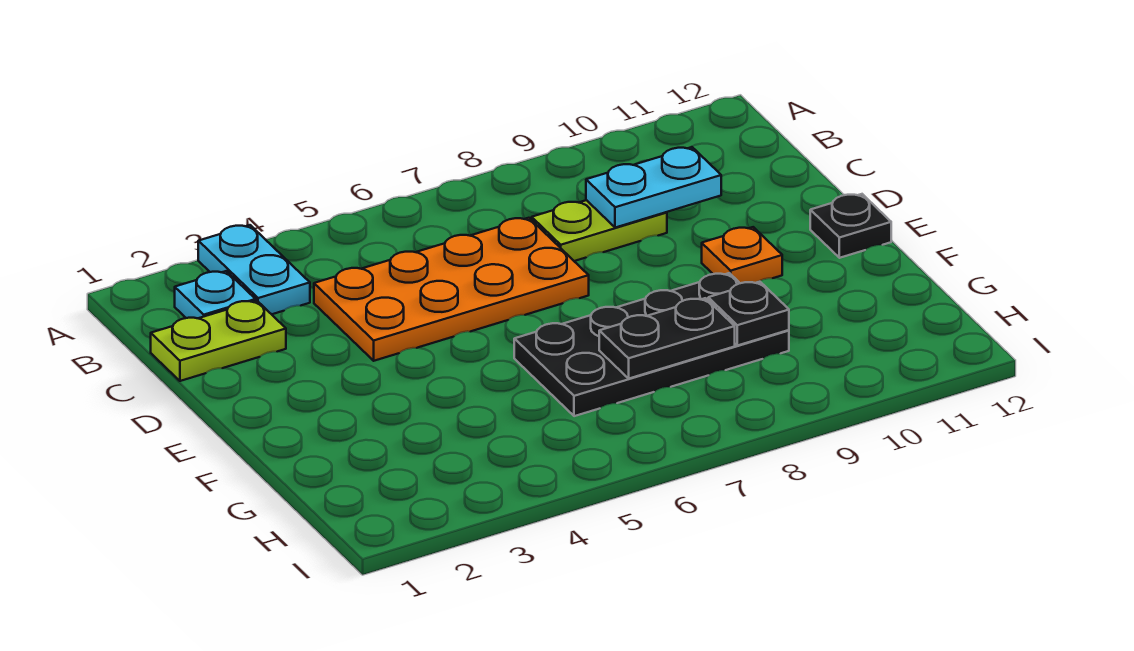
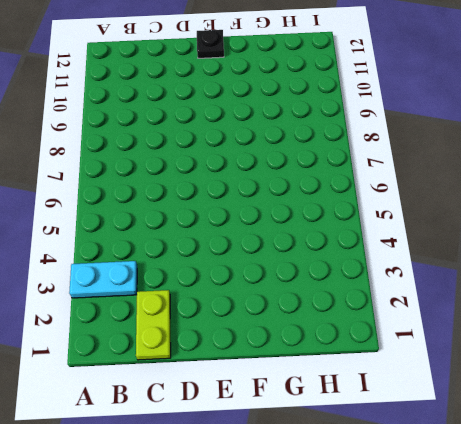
none -> cyan plate B2 level 1
none -> orange plate C4:D7 level 1

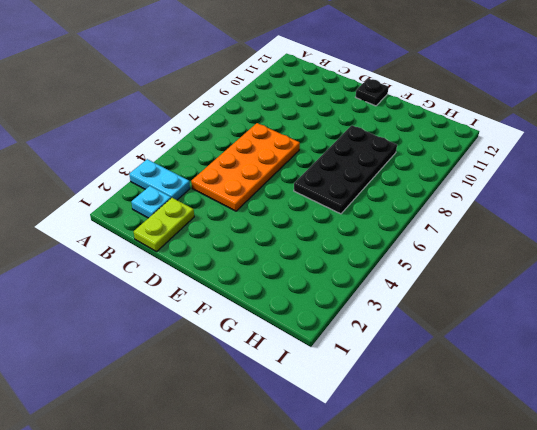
none -> lime plate C8:C9 level 1
none -> orange plate E10 level 1

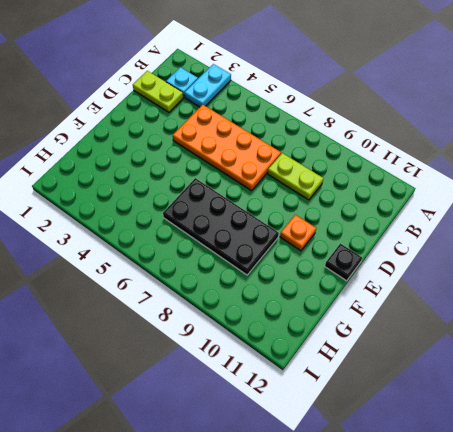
none -> cyan plate C9:C10 level 2
none -> black plate G7:G8 level 2

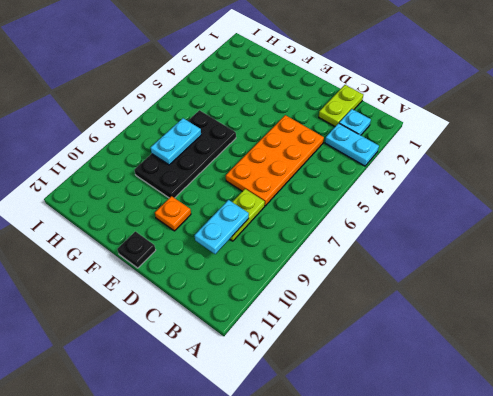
cyan plate G7:G8 level 2 -> black plate G7:G8 level 2
none -> black plate G9 level 2

